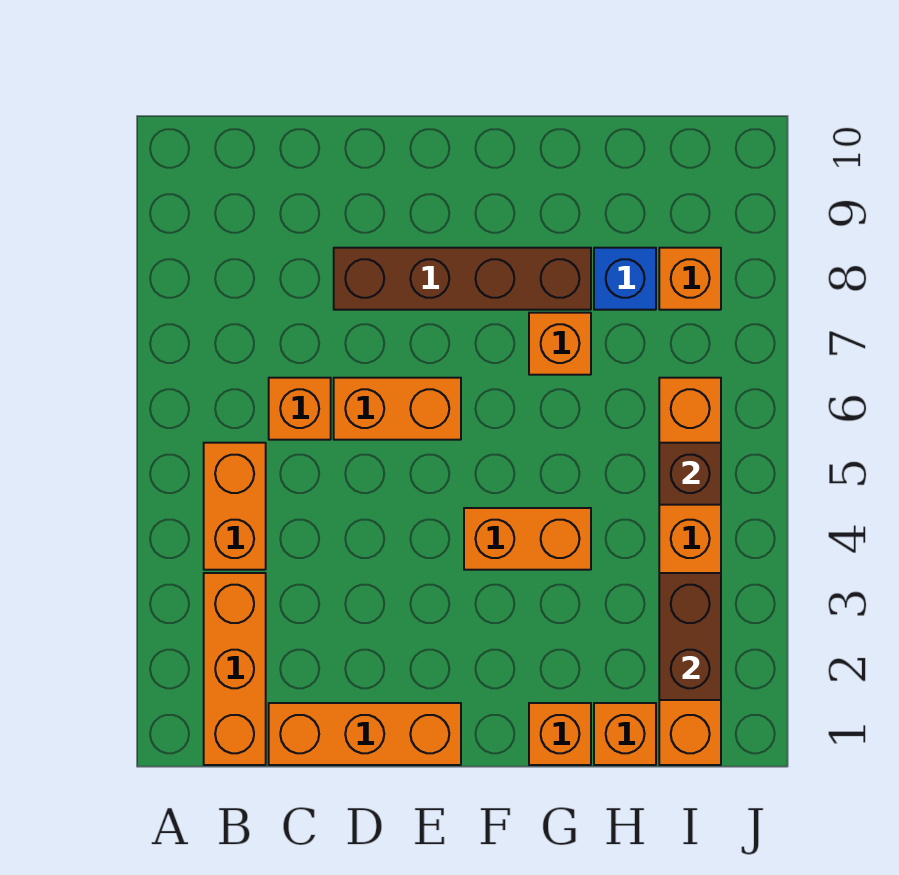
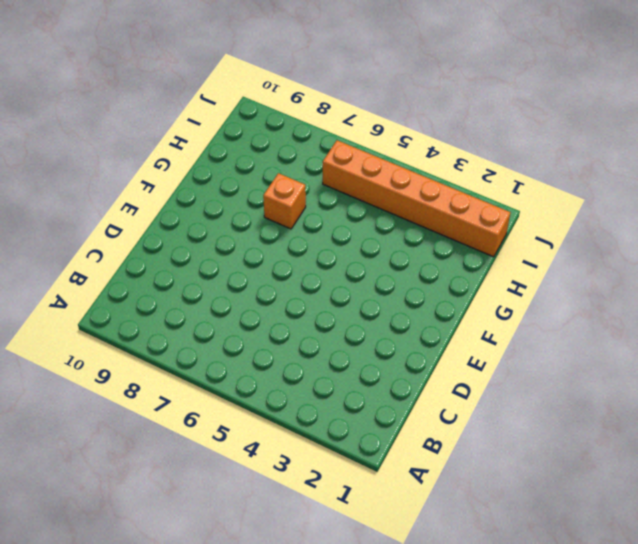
none -> orange brick B1:B3 level 1
none -> orange brick B4:B5 level 1
none -> orange brick C1:E1 level 1

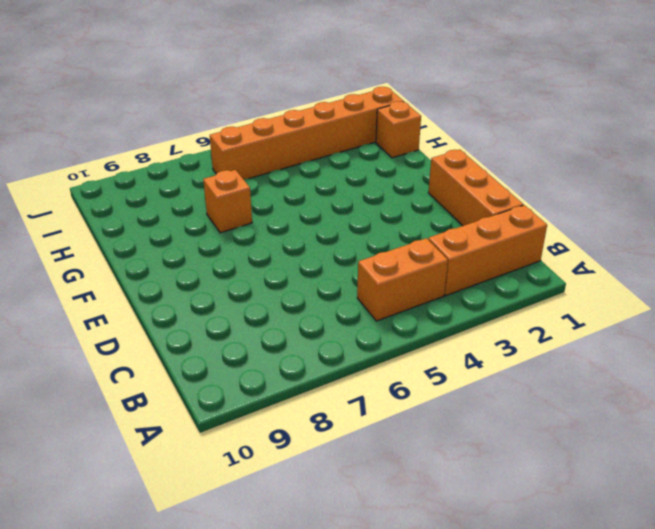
none -> orange brick C6 level 1
none -> orange brick D6:E6 level 1
none -> brown brick D8:G8 level 1

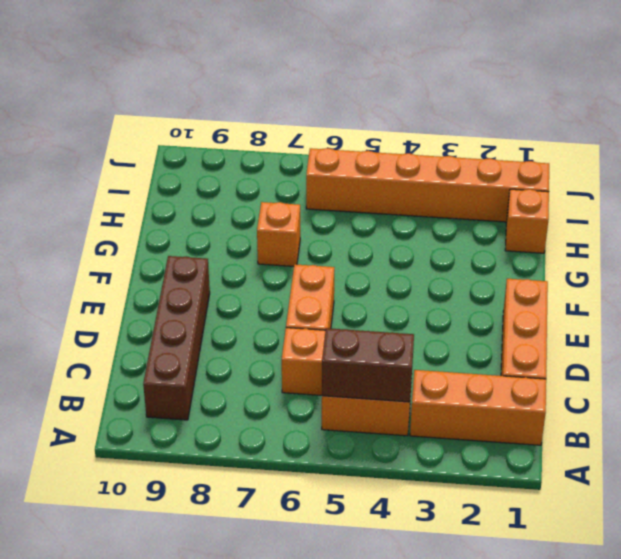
brown brick B4:B5 level 2 -> brown brick I2:I3 level 2
brown brick B9:E9 level 1 -> brown brick D8:G8 level 1
none -> orange brick F4:G4 level 1
none -> orange brick G1 level 1
none -> blue brick H8 level 1

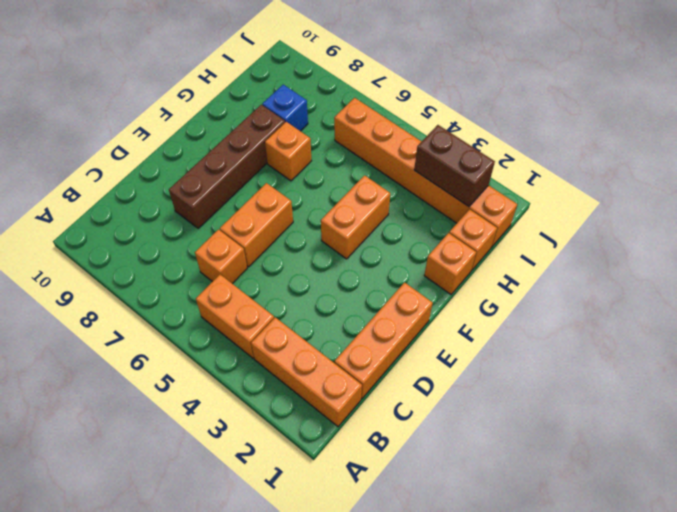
none -> orange brick I8 level 1
none -> brown brick I5 level 2

